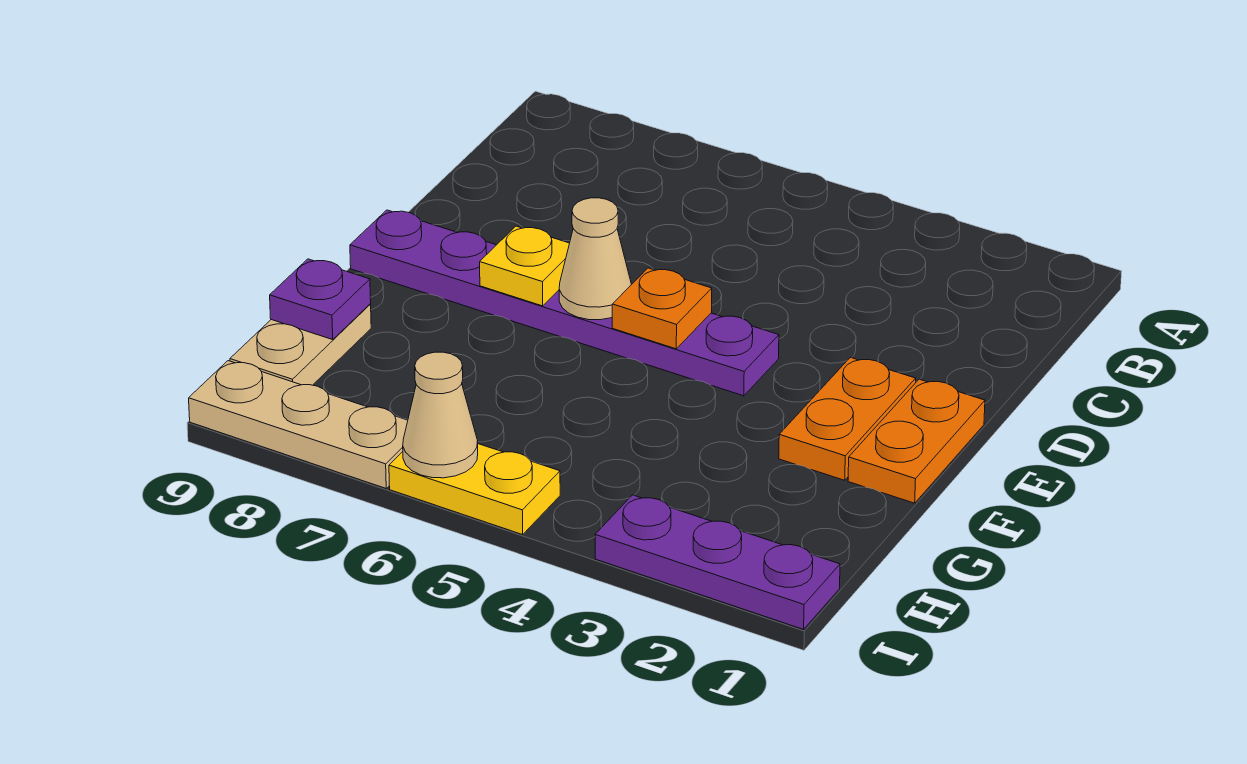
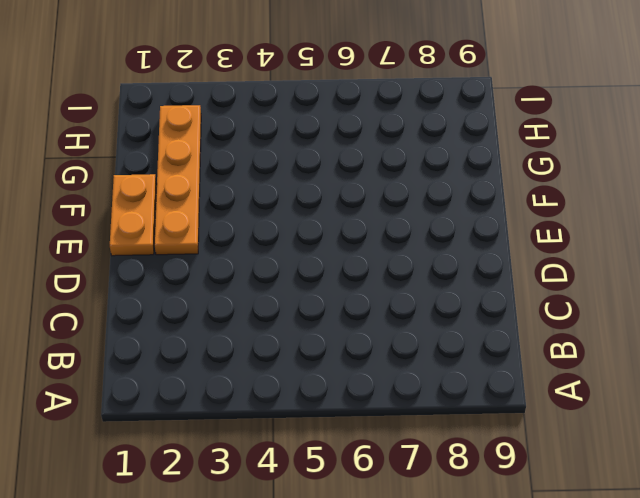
orange plate E2:H2 level 1 -> orange plate E2:F2 level 1
none -> purple plate E4:E9 level 1
none -> tan plate G9:H9 level 1
none -> purple plate I1:I3 level 1

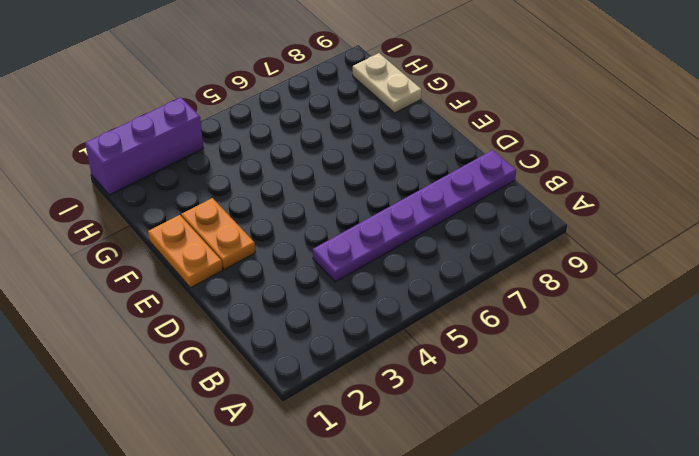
purple plate C4:C9 level 1 -> purple plate E4:E9 level 1
purple brick I1:I3 level 1 -> purple plate I1:I3 level 1
none -> yellow plate I5:I6 level 1
none -> tan plate I7:I9 level 1
none -> orange plate E5 level 2

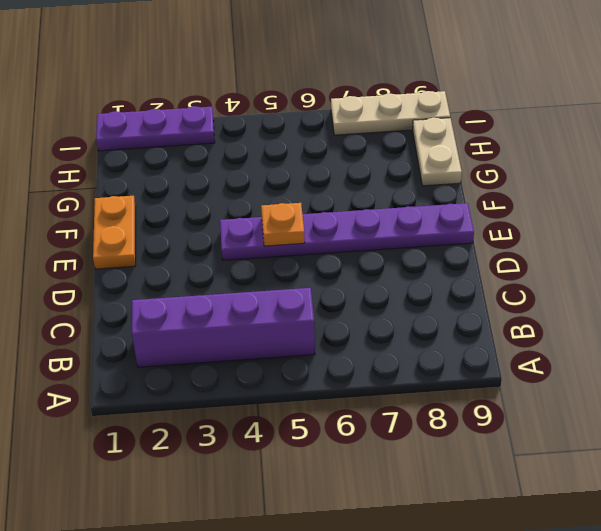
purple brick B2:B5 level 1 -> none
none -> orange plate E2:F2 level 1
none -> yellow plate I5:I6 level 1
none -> tan cone E6 level 2

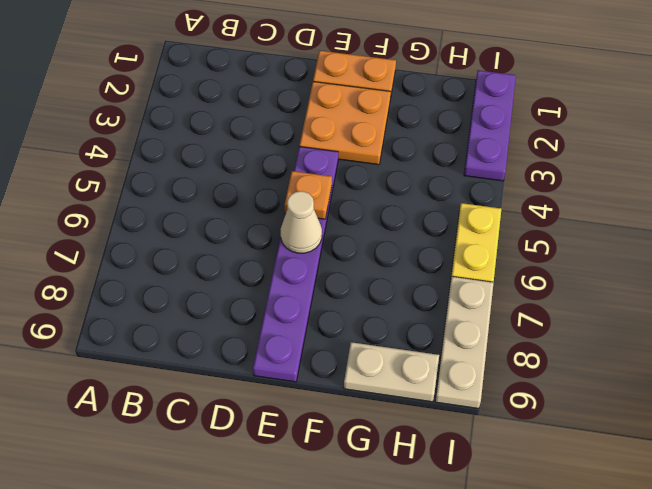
orange plate E2:F3 level 1 -> orange plate E2:F2 level 1
none -> yellow plate E7 level 2
none -> purple plate G9 level 2
none -> tan cone I6 level 2

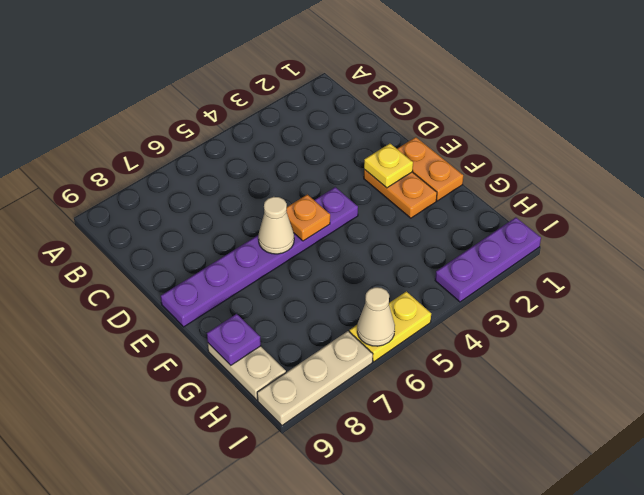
yellow plate E2 level 2 -> yellow plate E7 level 2

